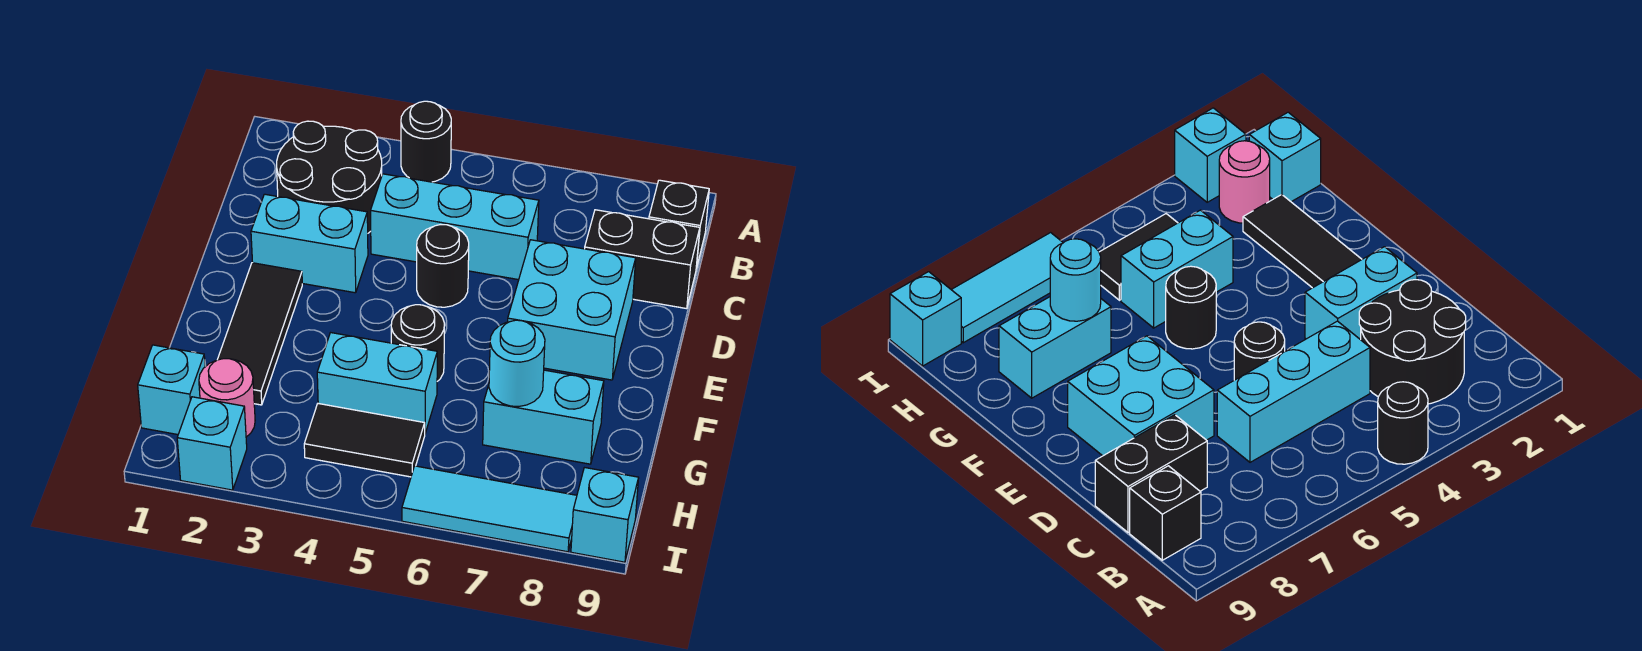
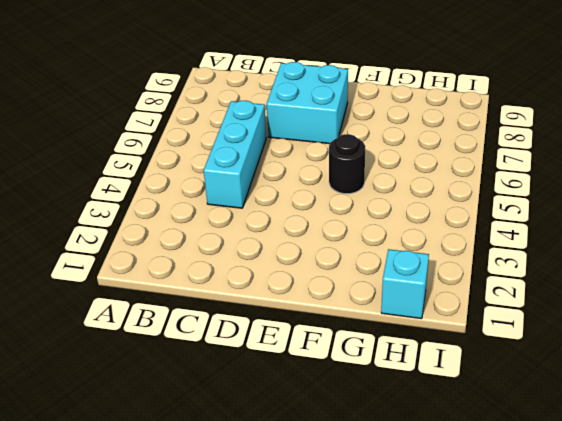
none -> black round brick A4 level 1
none -> black round brick B2:C3 level 1
none -> black brick B9 level 1

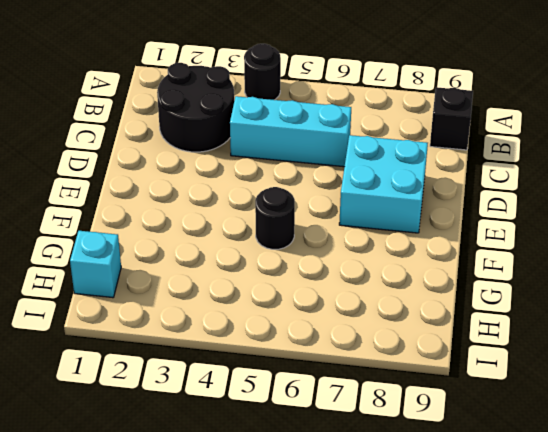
none -> black brick C8:C9 level 1
none -> cyan brick D2:D3 level 1
none -> black round brick D5 level 1

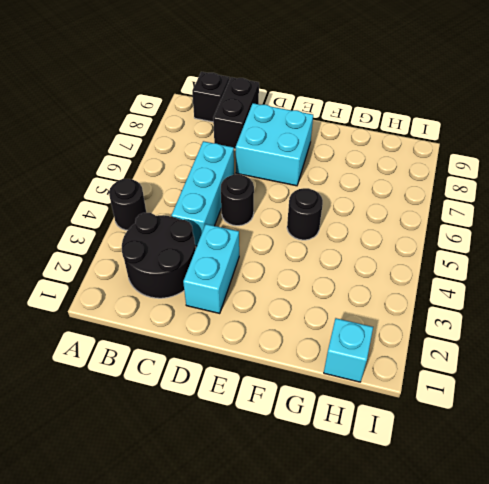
none -> black tile E2:G2 level 1
none -> cyan brick G4:G5 level 1
none -> cyan brick G7:G8 level 1

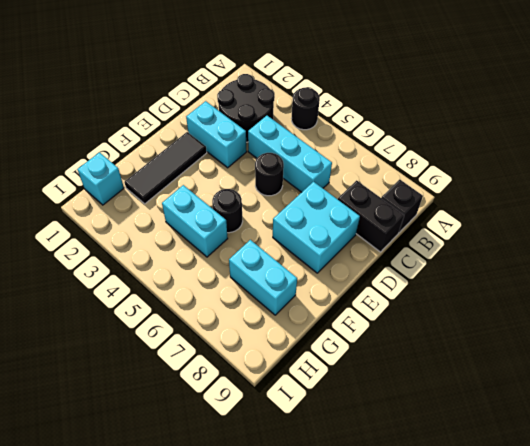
none -> pink round brick H2 level 1
none -> black tile H4:H5 level 1
none -> cyan brick I2 level 1

